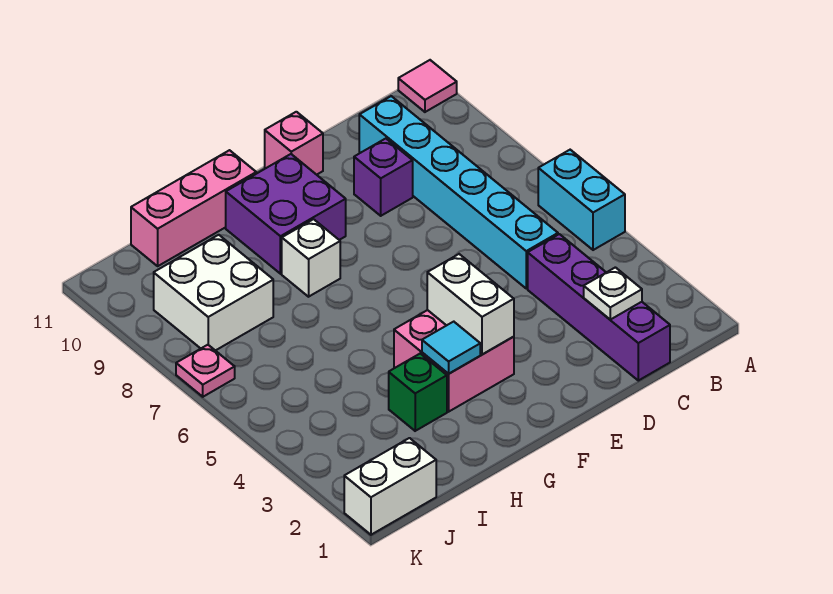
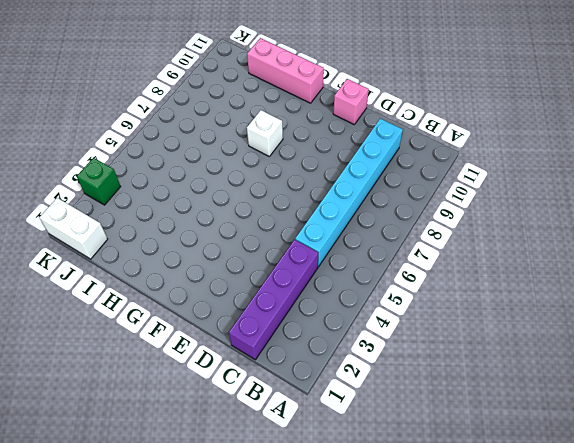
green brick K3 level 1 -> green brick H3 level 1
none -> cyan brick A5:A6 level 1
none -> pink tile A11 level 1
none -> purple brick D9 level 1

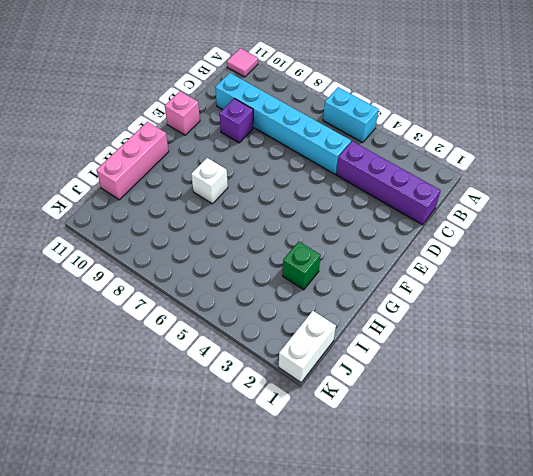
none -> pink brick F3:G4 level 1
none -> purple brick F9:G10 level 1
none -> white brick I8:J9 level 1

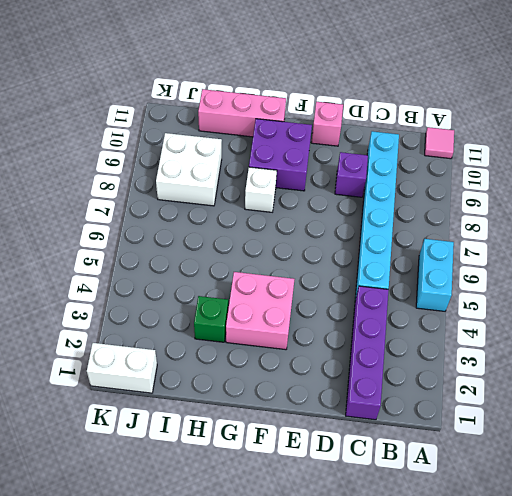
none -> pink plate K7 level 1
none -> white plate C2 level 2
none -> white brick F3:F4 level 2

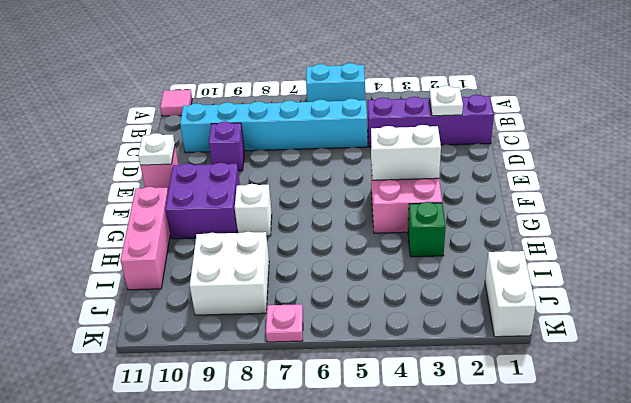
white plate E11 level 2 -> none
none -> cyan tile G3 level 2

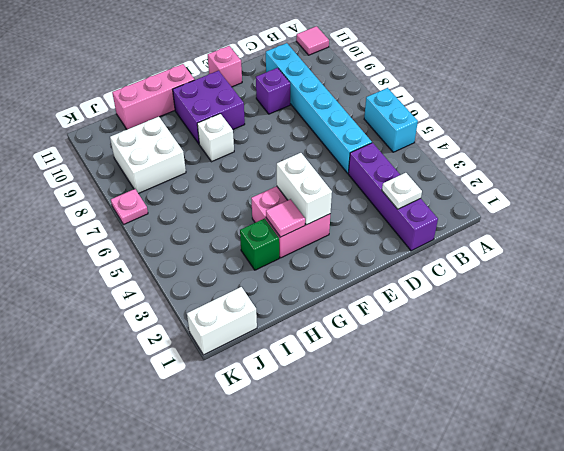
pink tile G3 level 2 -> cyan tile G3 level 2

